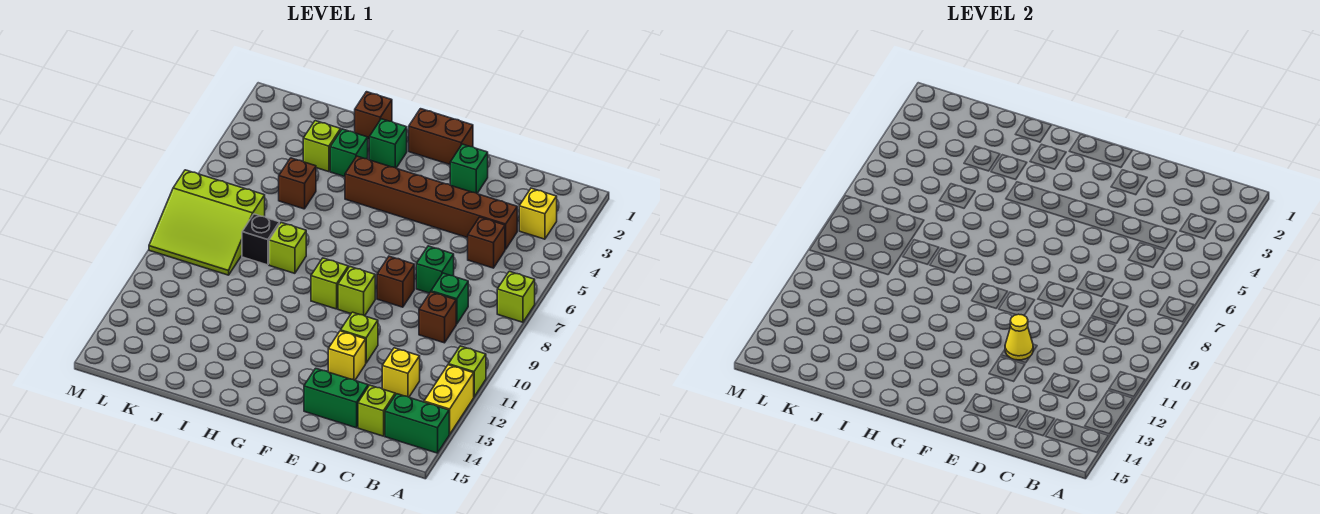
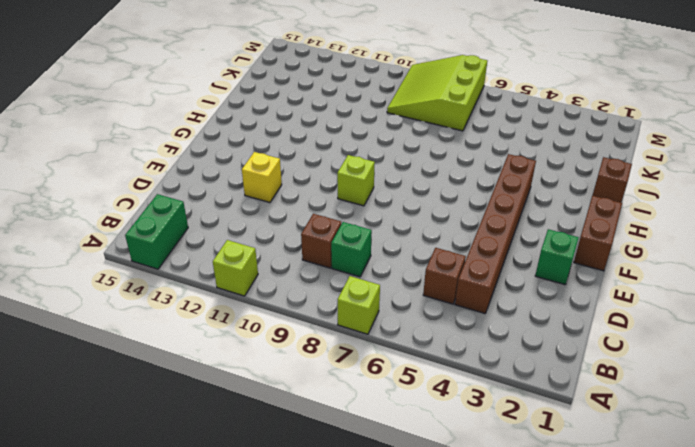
none -> yellow brick A12:A13 level 1
none -> yellow brick B3 level 1
none -> yellow brick C12 level 1

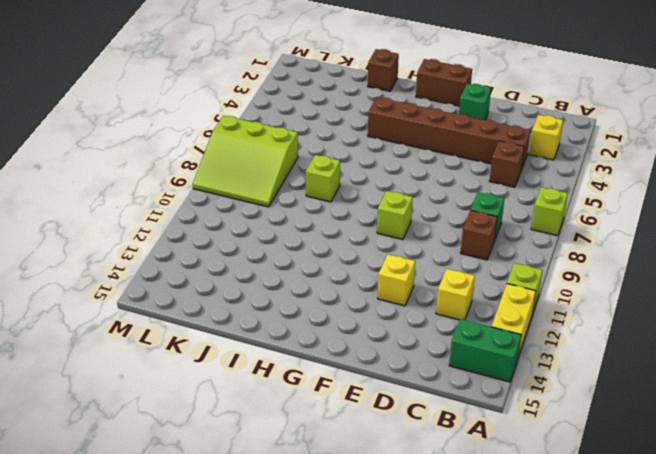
none -> lime brick C14 level 1
none -> green brick D7 level 1
none -> green brick D14:E14 level 1

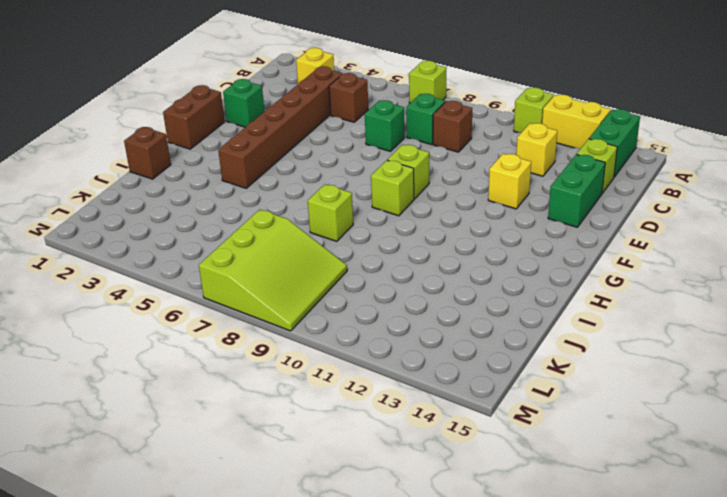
none -> brown brick E8 level 1
none -> lime brick E11 level 1
none -> green brick H2 level 1

